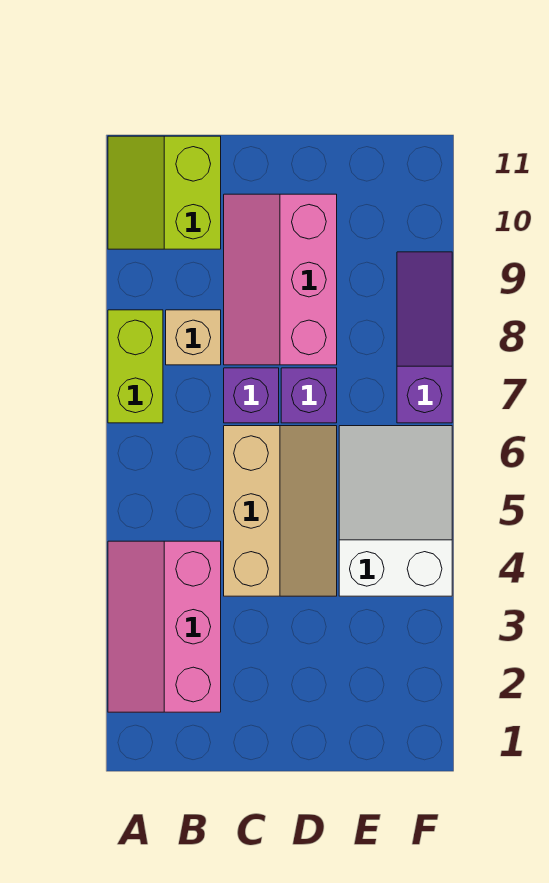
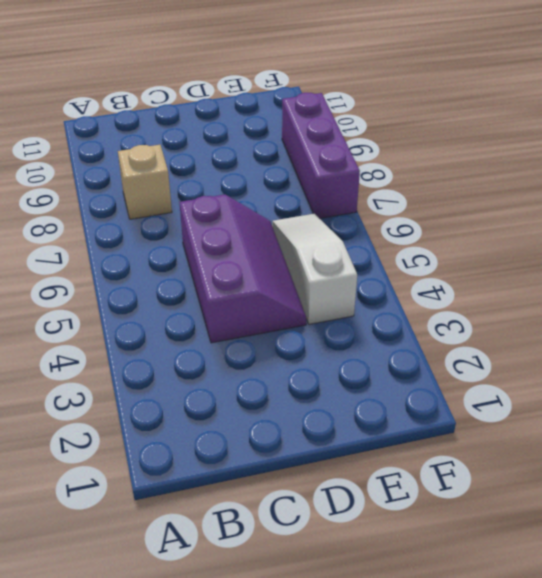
purple slope C4:D6 level 1 top C -> tan slope C4:D6 level 1 top C
white slope E4:E6 level 1 top 4 -> white slope E4:F6 level 1 top 4
purple brick F7:F9 level 1 -> purple slope F7:F9 level 1 top 7
none -> pink slope A2:B4 level 1 top B
none -> lime brick A7:A8 level 1

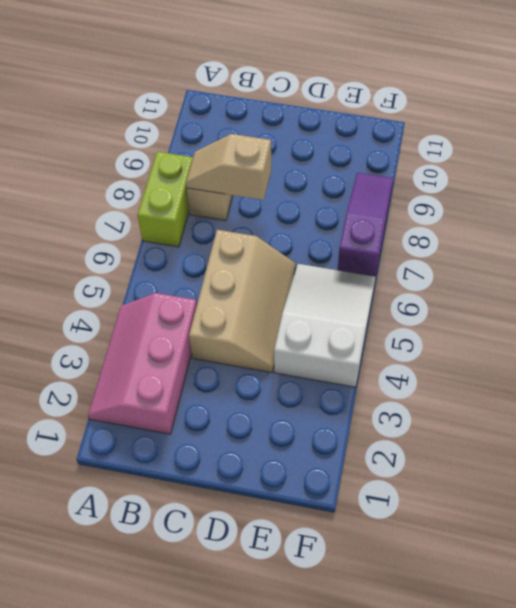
tan slope B8:C8 level 2 top C -> none
none -> lime slope A10:B11 level 1 top B
none -> purple brick C7 level 1

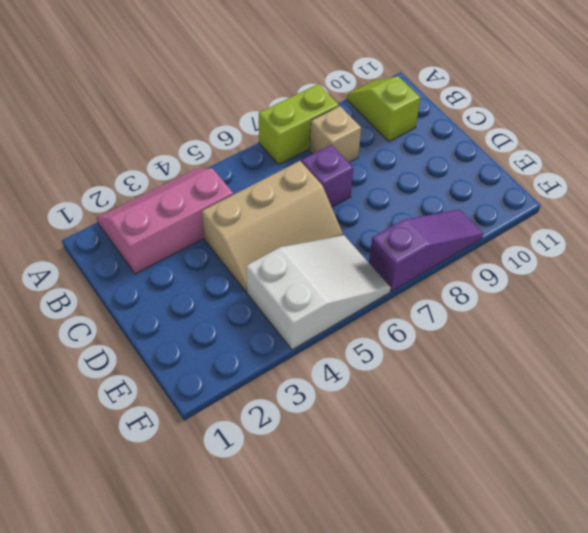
lime slope A10:B10 level 1 top B -> lime slope A10:B11 level 1 top B
none -> pink slope C8:D10 level 1 top D
none -> purple brick D7 level 1

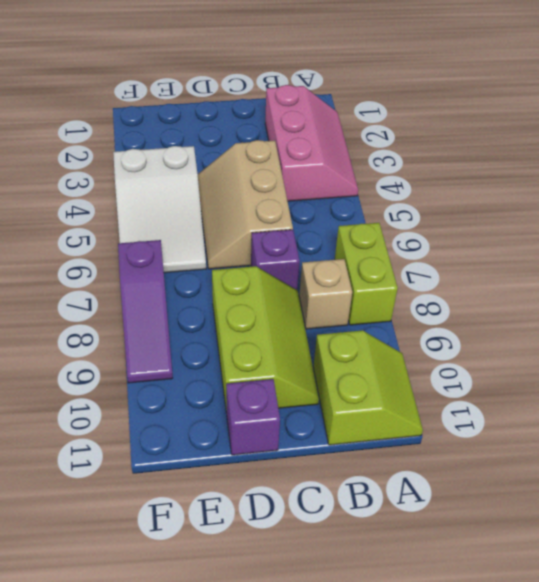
lime slope C8:D10 level 1 top D -> pink slope C8:D10 level 1 top D
purple brick D11 level 1 -> purple brick D7 level 1

